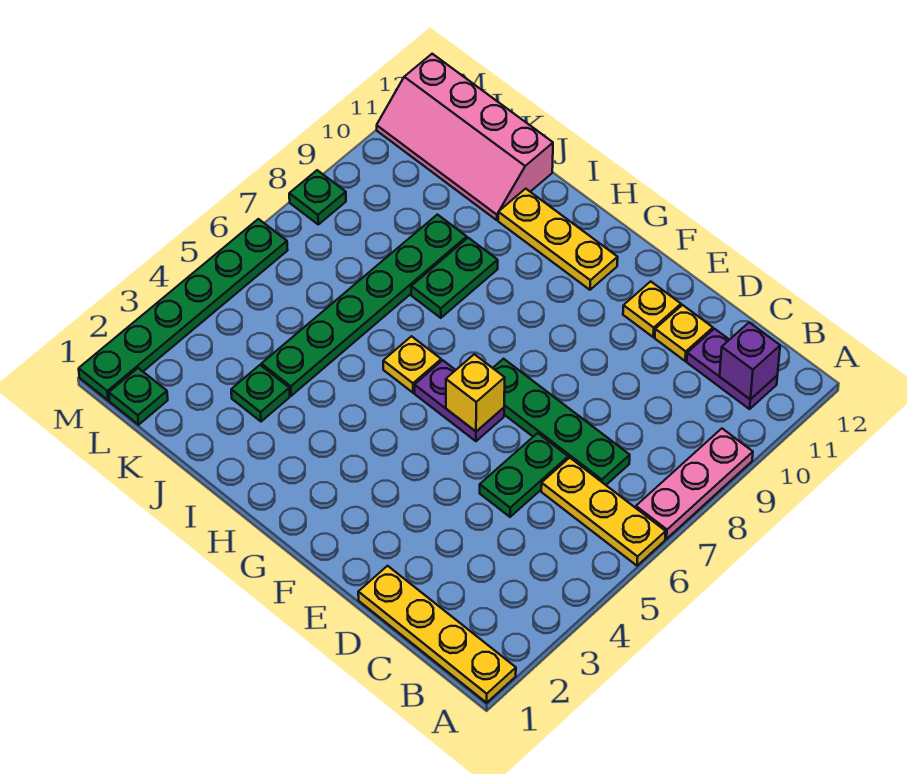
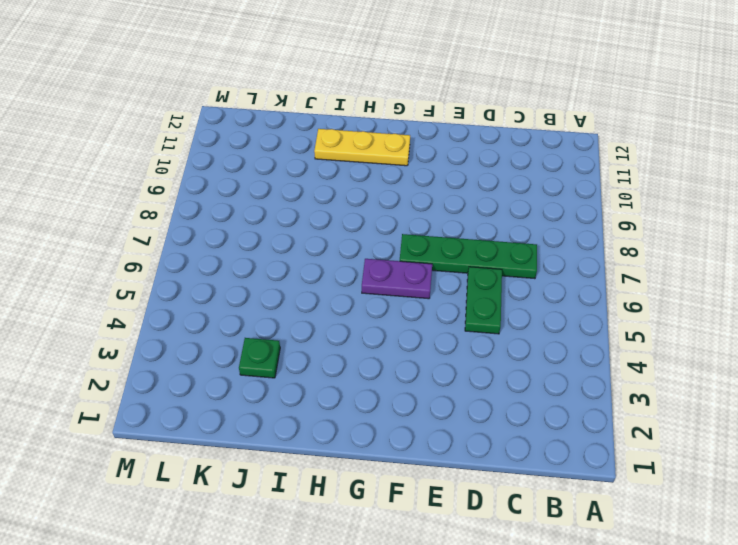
none -> yellow plate A1:D1 level 1
none -> yellow plate A6:C6 level 1
none -> pink plate A7:A9 level 1

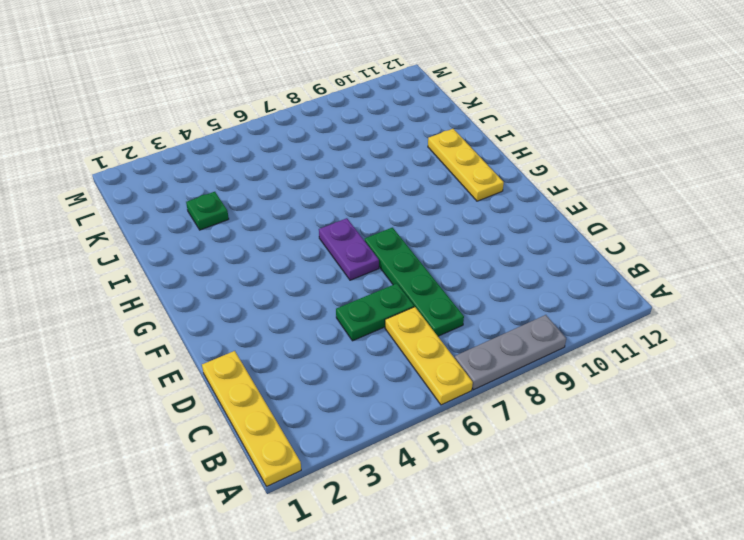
grey plate A7:A9 level 1 -> pink plate A7:A9 level 1
none -> purple plate B11:C11 level 1
none -> yellow plate D11 level 1
none -> yellow plate E11 level 1

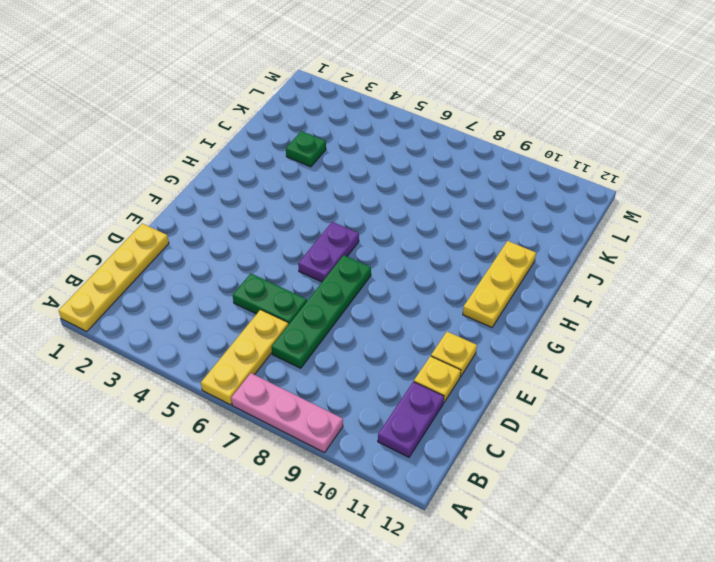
none -> yellow plate H6 level 1
none -> green plate I8:I9 level 1
none -> green plate J4:J9 level 1

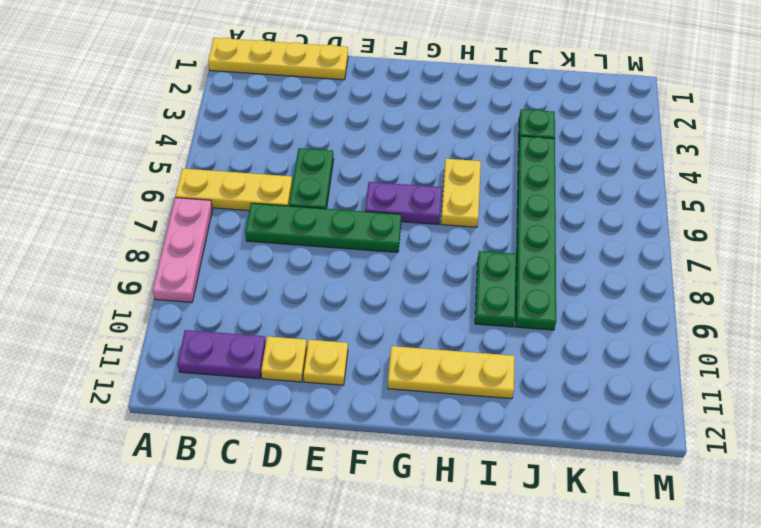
yellow plate H5:H6 level 1 -> yellow plate H6 level 1
none -> pink slope J11:M12 level 1 top 12
none -> green plate L1 level 1
none -> green plate M1:M6 level 1

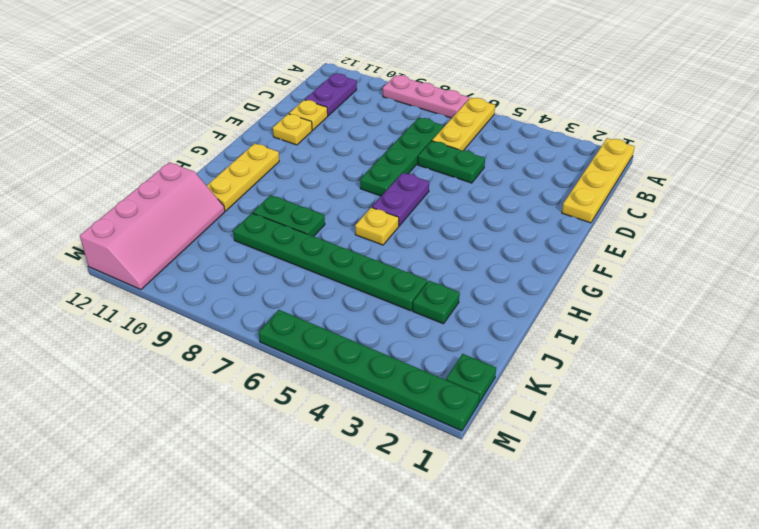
none -> green plate M8 level 1
none -> purple brick B11 level 2
none -> yellow brick F6 level 2

